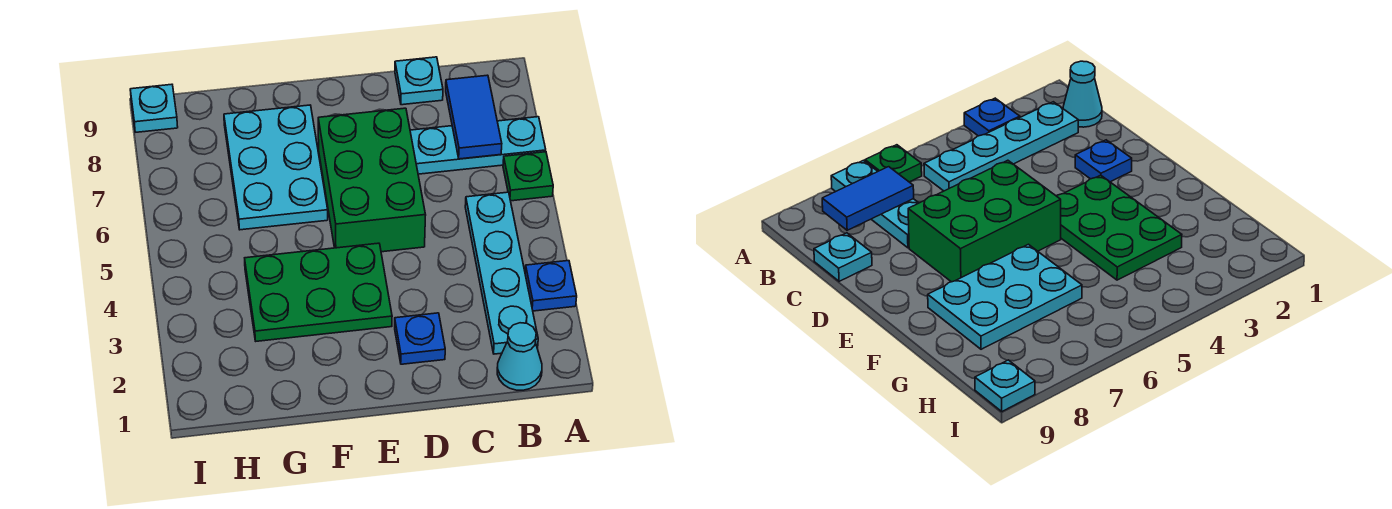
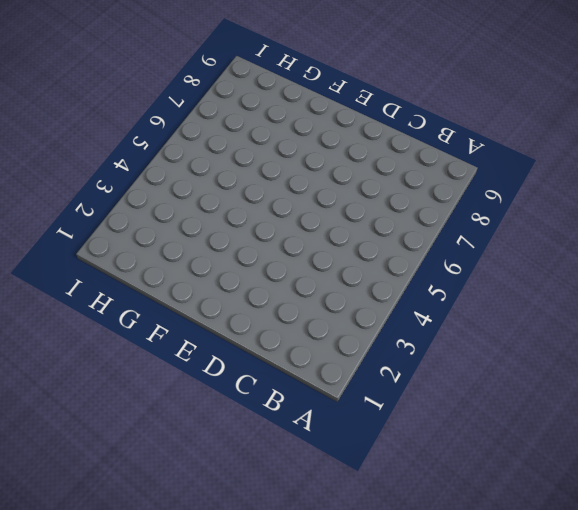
none -> blue plate A3 level 1
none -> green plate A6 level 1
none -> cyan plate A7:C7 level 1

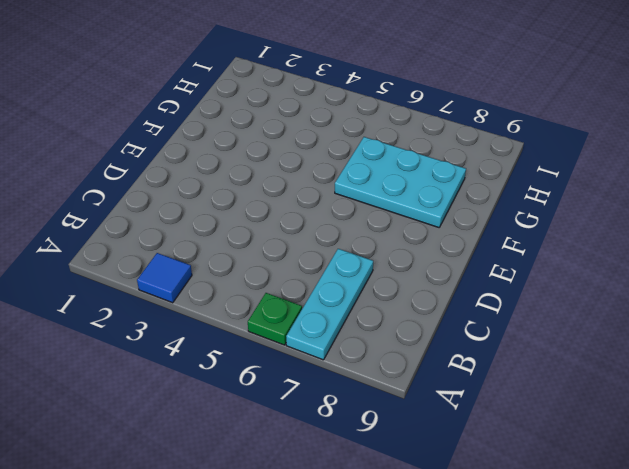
blue tile A3 level 1 -> blue plate A3 level 1
none -> cyan cone B1 level 1
none -> cyan plate B2:B5 level 1
none -> cyan plate C9 level 1

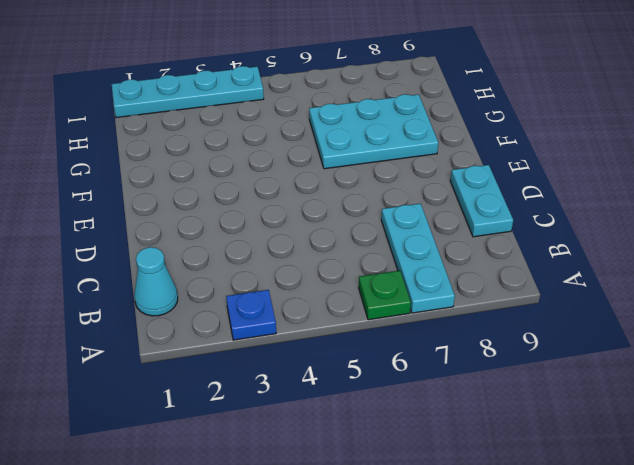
cyan plate C9:D9 level 1 -> cyan plate C9 level 1
cyan plate I1:I4 level 1 -> cyan plate B2:B5 level 1
none -> blue plate D2 level 1
none -> green brick D5:E7 level 1
none -> green plate E3:G4 level 1

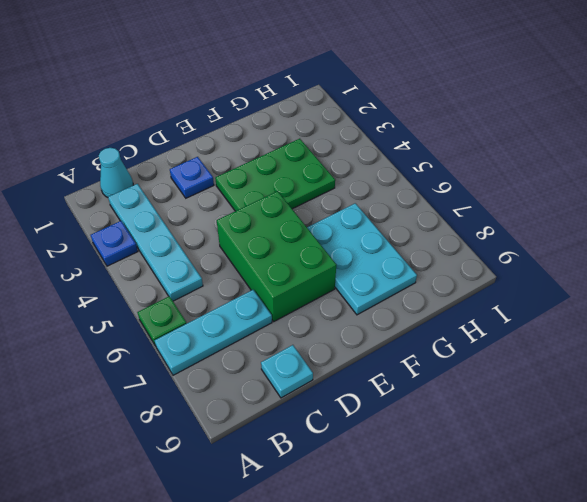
none -> cyan plate I9 level 1
none -> blue tile B7:B8 level 2

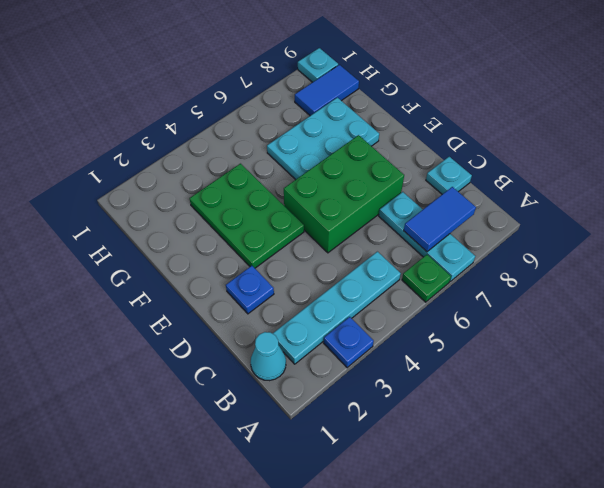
blue tile H8:H9 level 1 -> none

